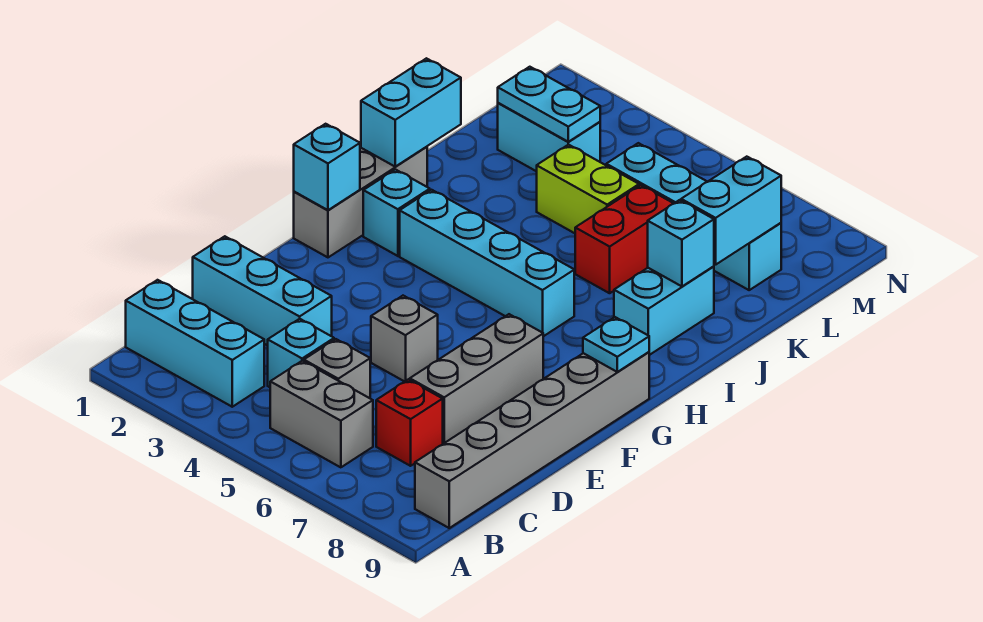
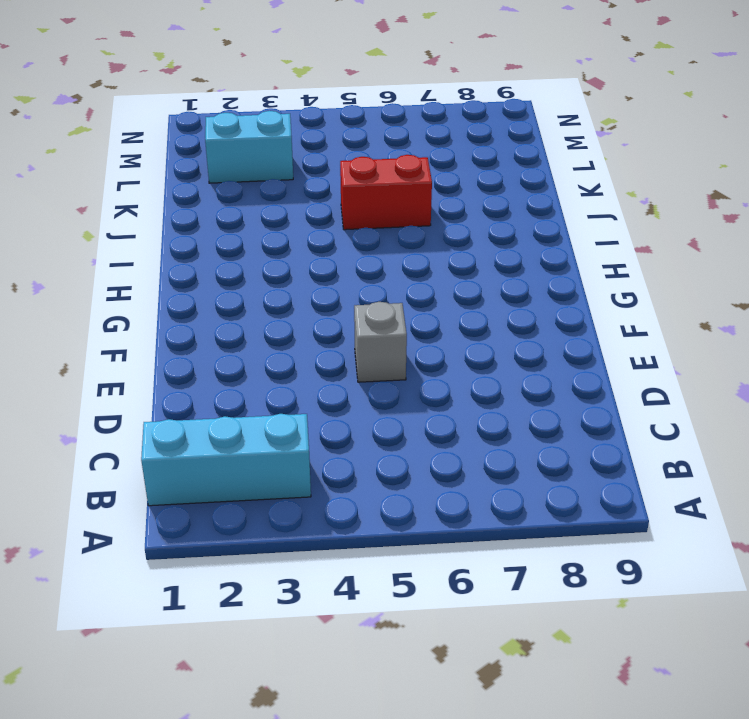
red brick J5:J6 level 1 -> red brick J6:K6 level 1
none -> grey brick B5:B6 level 1
none -> grey brick B9:G9 level 1
none -> cyan brick C4 level 1

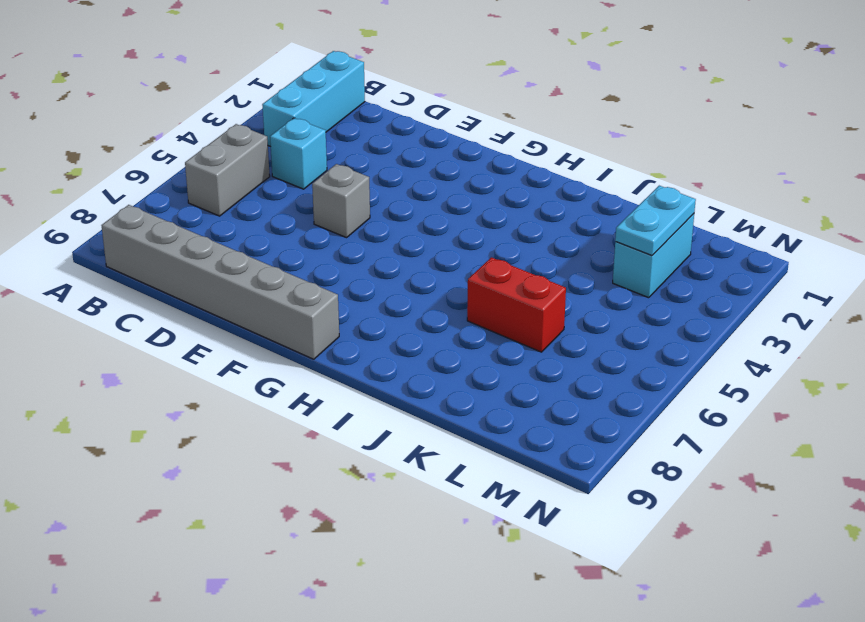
none -> grey brick C5 level 1
none -> red brick C7 level 1
none -> cyan brick D1:D3 level 1

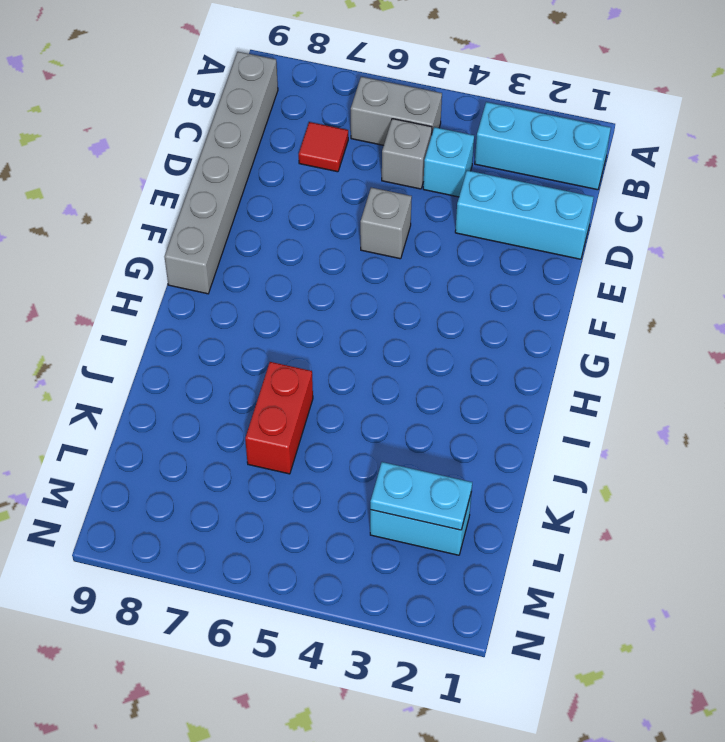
red tile C7 level 1 -> red brick C7 level 1
none -> grey brick D7:F7 level 1
none -> grey brick G1:I1 level 1
none -> cyan brick H2 level 1

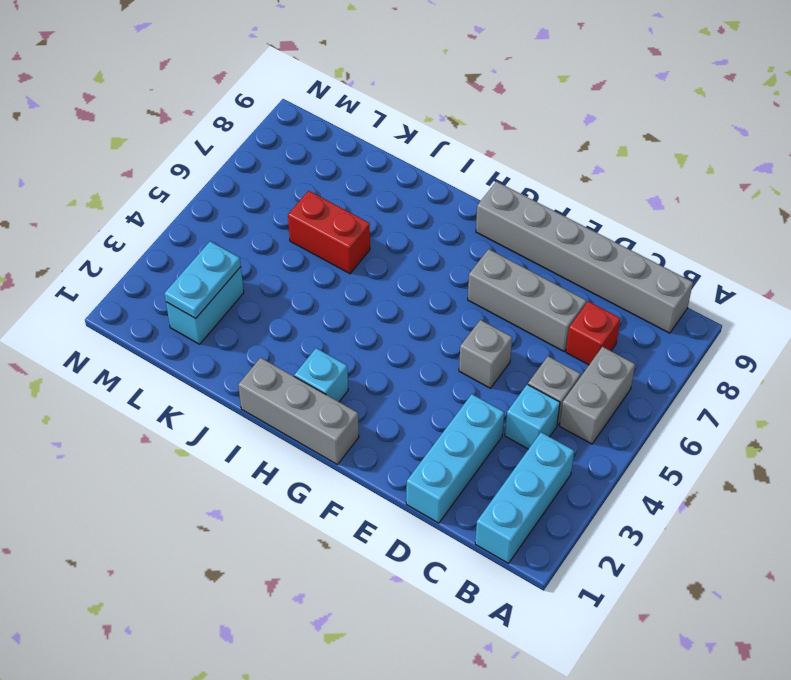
none -> cyan brick H3:H6 level 1
none -> cyan brick I8:J8 level 1
none -> lime brick K4:K5 level 1

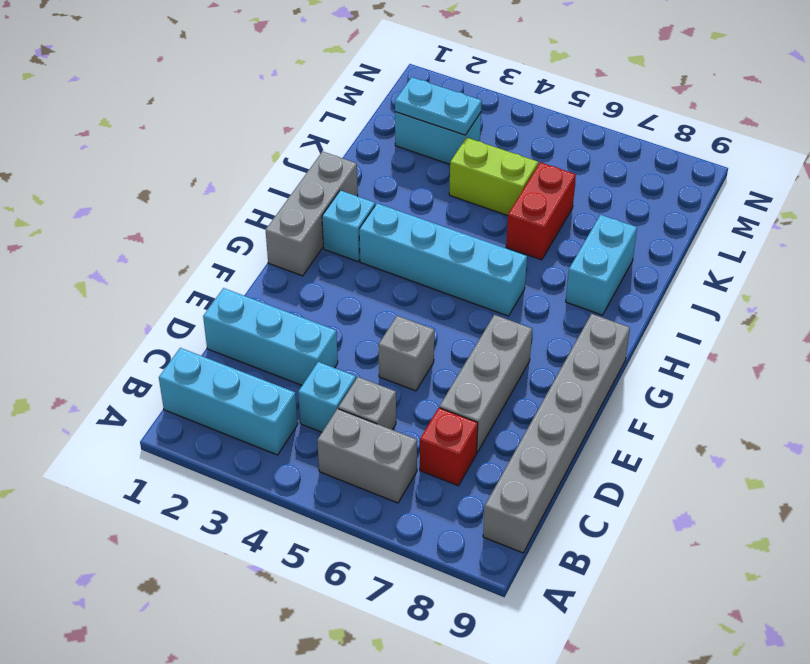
none -> cyan brick L5:L8 level 1
none -> cyan brick G1 level 2
none -> cyan plate G9 level 2

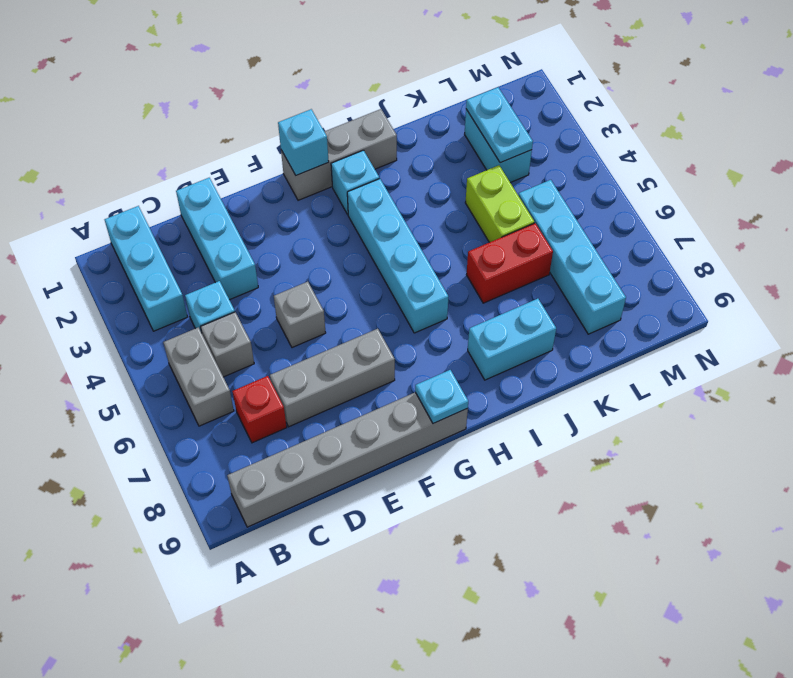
none -> cyan brick I1:J1 level 2
none -> cyan brick J8 level 2
none -> cyan brick K8:L8 level 2

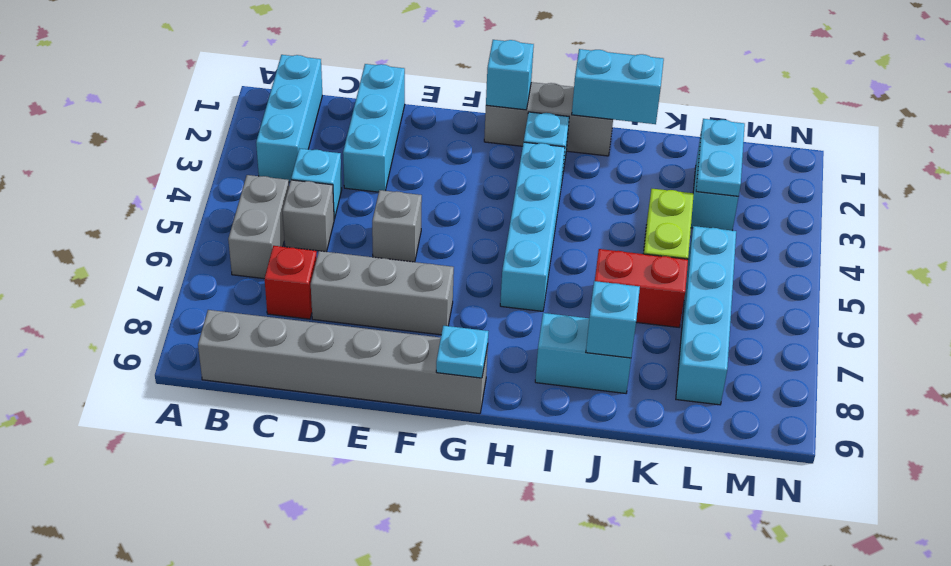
none -> cyan brick K8:L8 level 2

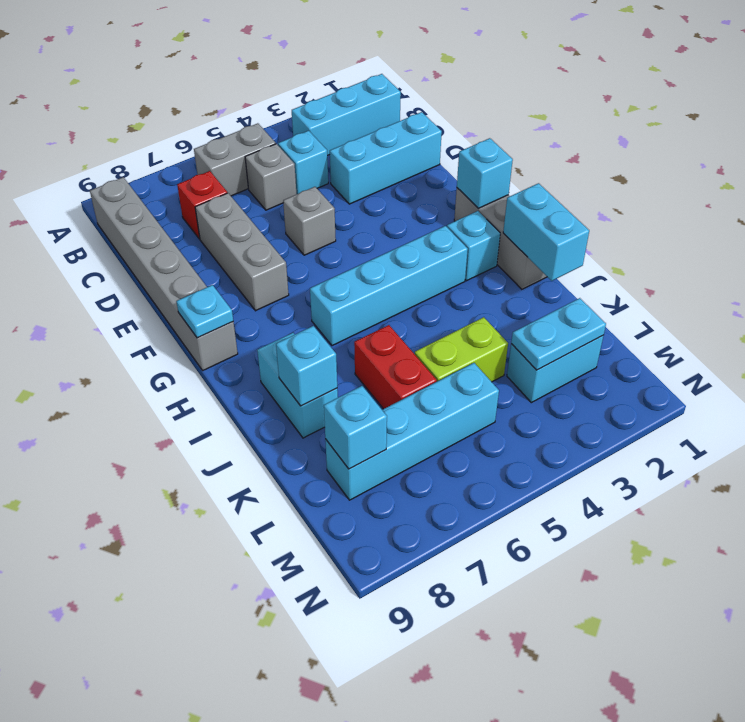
cyan brick L8 level 2 -> cyan brick K8:L8 level 2

